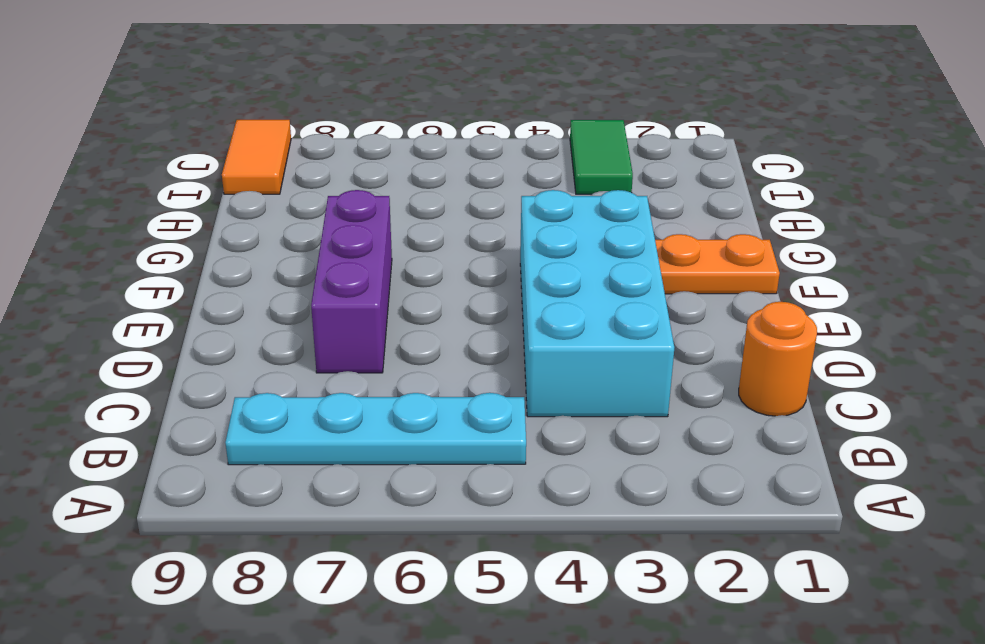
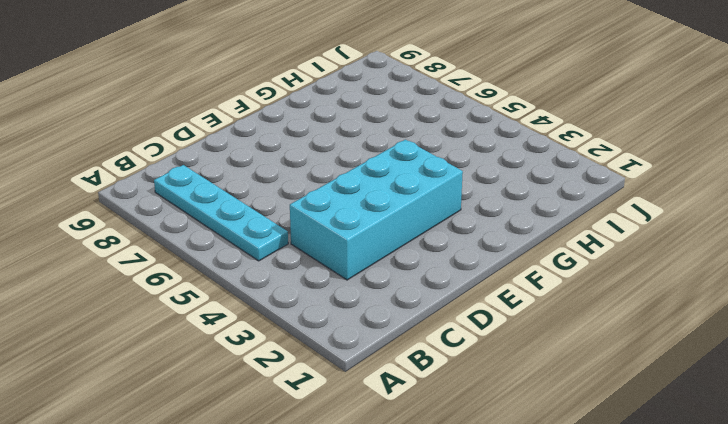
none -> orange round brick C1 level 1
none -> purple brick D7:F7 level 1

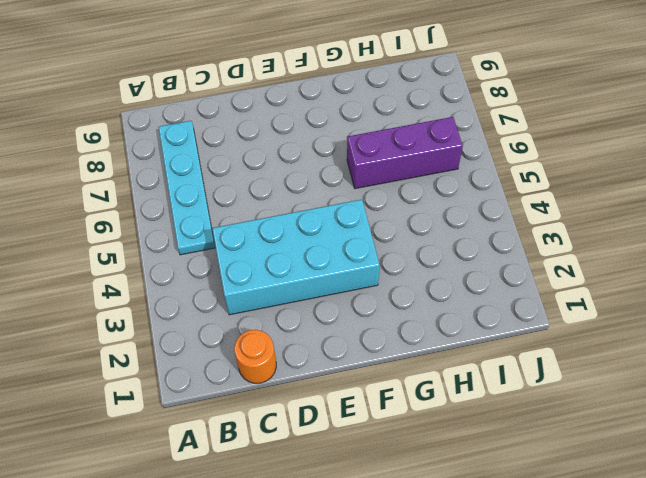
purple brick G6:I6 level 1 -> purple brick D7:F7 level 1
none -> orange plate F1:F2 level 1
none -> green tile I3:J3 level 1

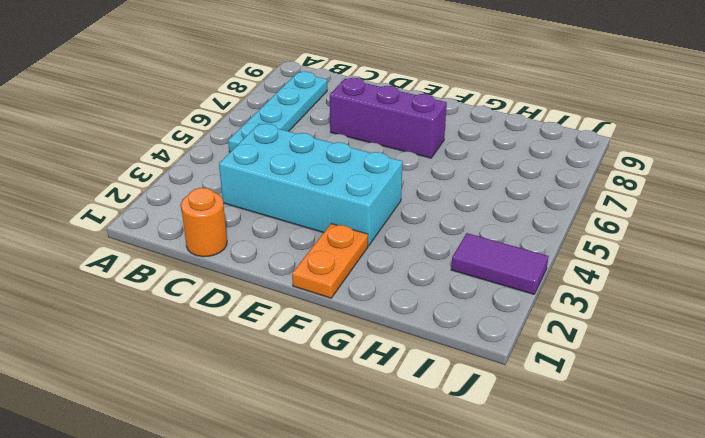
purple tile I3:J3 level 1 -> green tile I3:J3 level 1
none -> orange tile I9:J9 level 1

